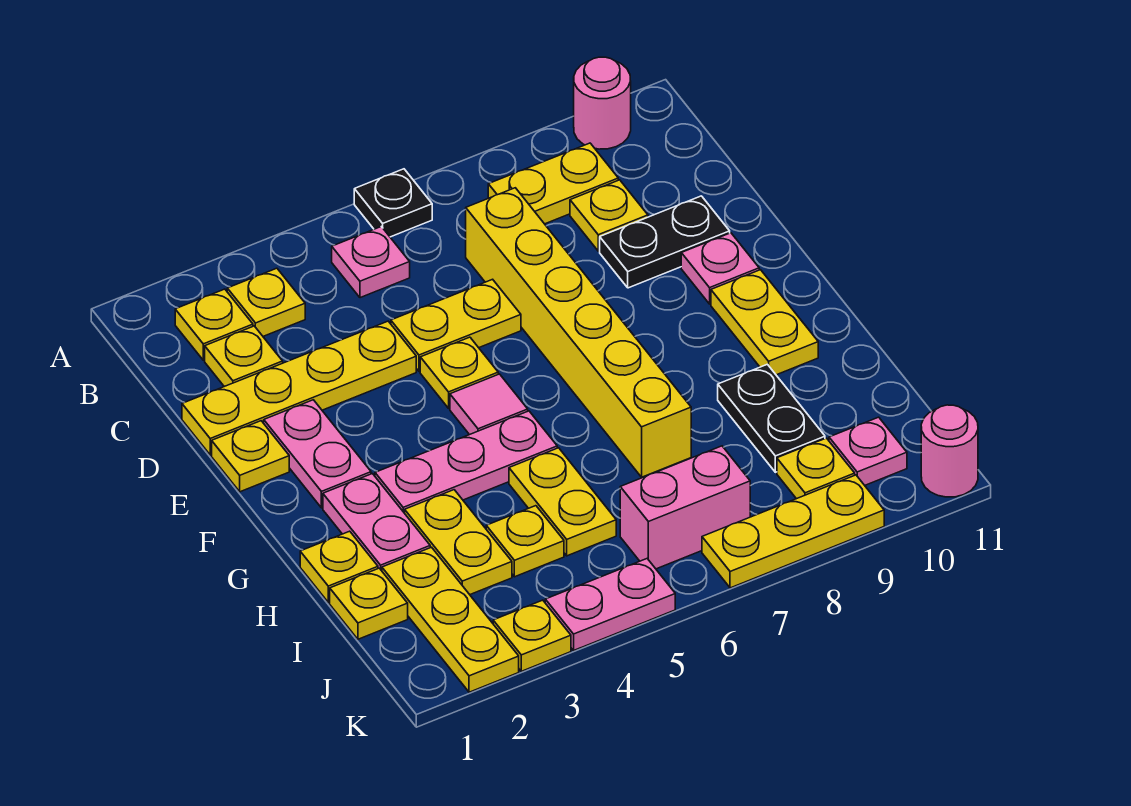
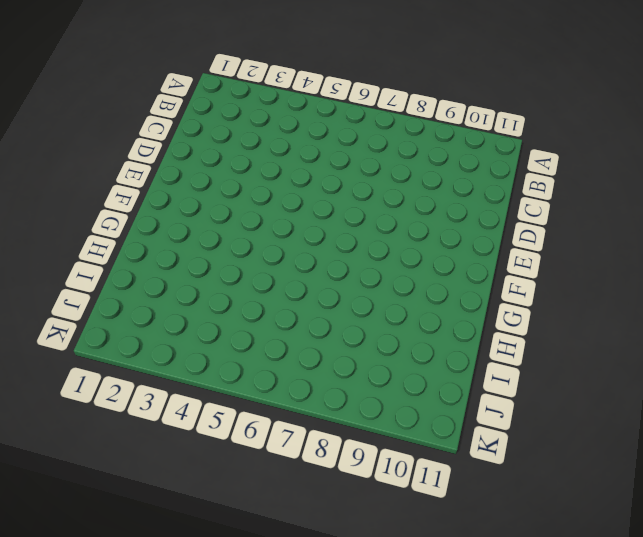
none -> black plate A6 level 1
none -> pink round brick A10 level 1
none -> yellow plate B2 level 1
none -> yellow plate B3 level 1

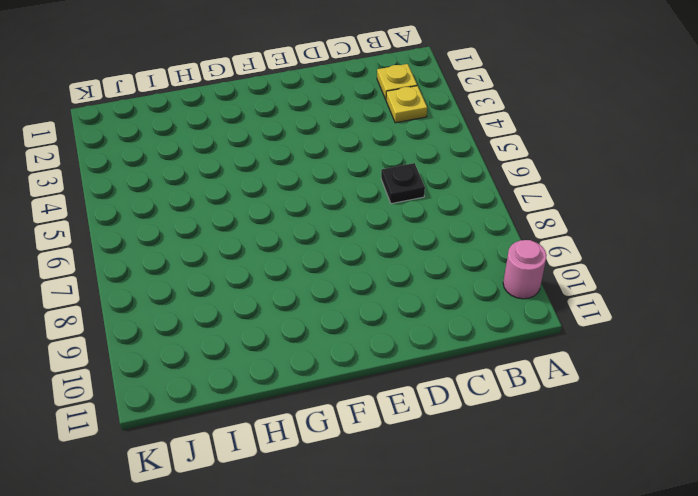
black plate C6 level 1 -> black plate A6 level 1
none -> pink plate B5 level 1
none -> yellow plate B8:B9 level 1
none -> yellow plate C2 level 1
none -> yellow brick C7:H7 level 1

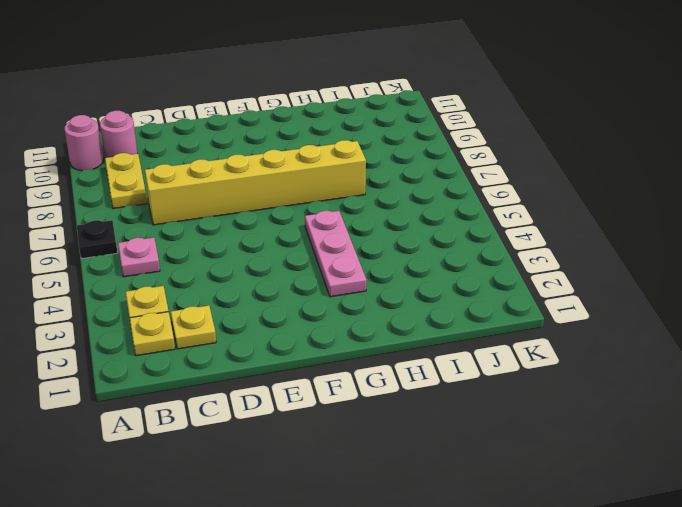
pink round brick B10 level 1 -> pink round brick K11 level 1
none -> yellow plate C9 level 1
none -> yellow plate D1:D4 level 1
none -> yellow plate D5:D6 level 1
none -> black plate D9:D10 level 1

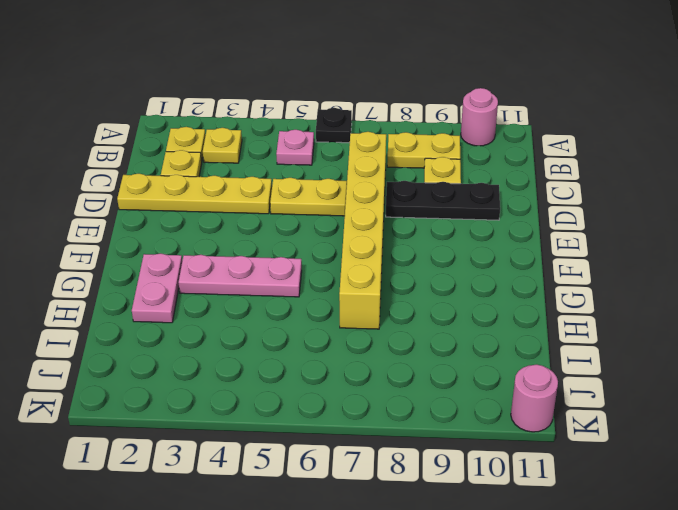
black plate D8:D10 level 1 -> black plate D9:D10 level 1
none -> yellow plate E1 level 1
none -> pink plate E2:F2 level 1
none -> yellow plate E5 level 1
none -> pink plate E10 level 1

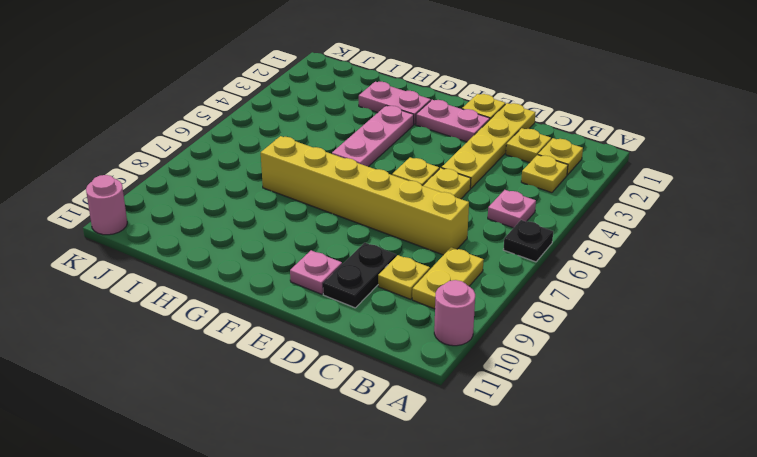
none -> pink tile F5 level 1
none -> yellow plate F10:G10 level 1
none -> yellow plate H1 level 1
none -> yellow plate H3:I3 level 1

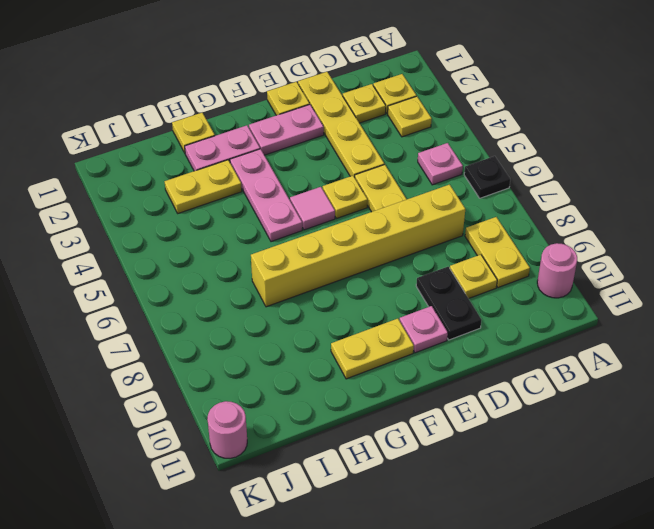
none -> yellow plate H5:I5 level 1
none -> black plate H9:I9 level 1
none -> yellow plate I1 level 1
none -> yellow plate I2:K2 level 1

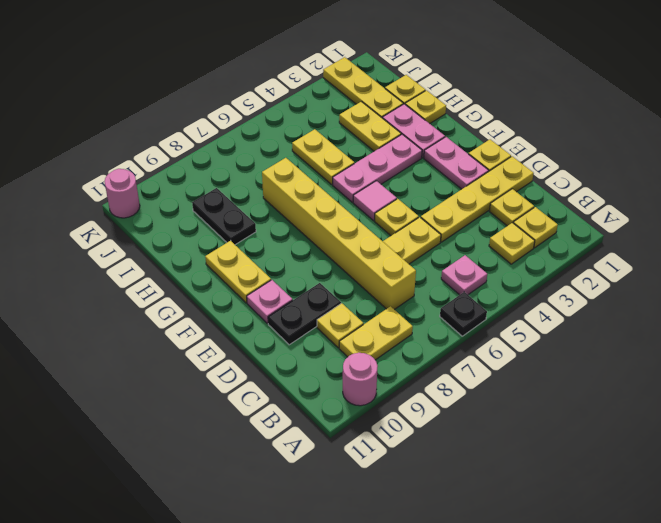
none -> yellow plate I4 level 1
none -> pink brick J6:J7 level 1
none -> yellow plate J9 level 1
none -> pink plate J10 level 1

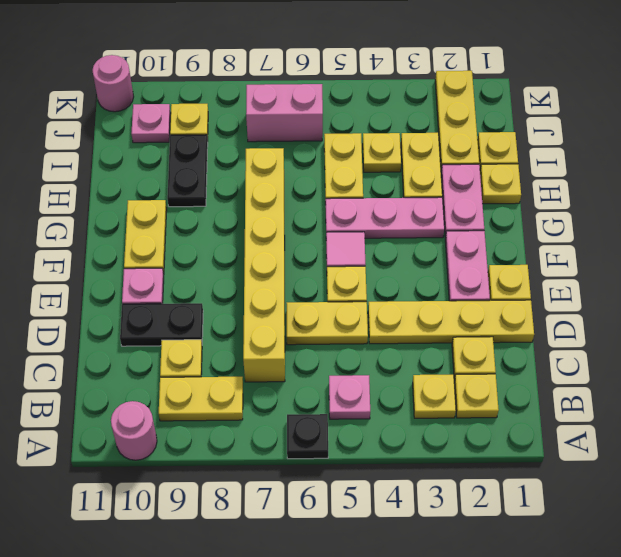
none -> yellow plate K3 level 1
none -> pink plate K4:K5 level 1
none -> yellow plate K7:K9 level 1

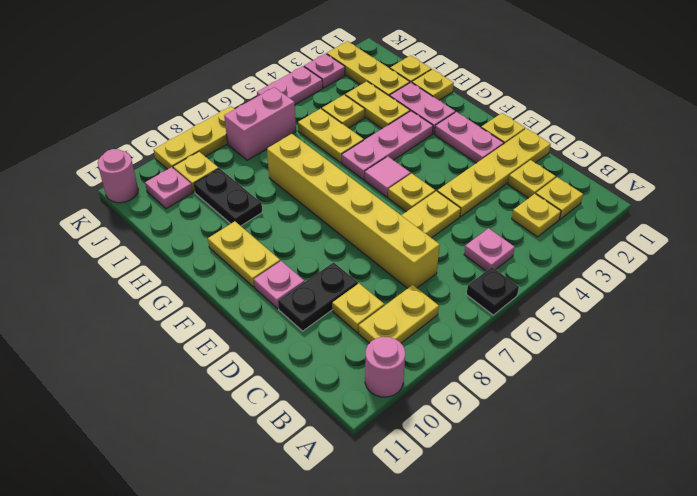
pink plate K3 level 1 -> yellow plate K3 level 1

